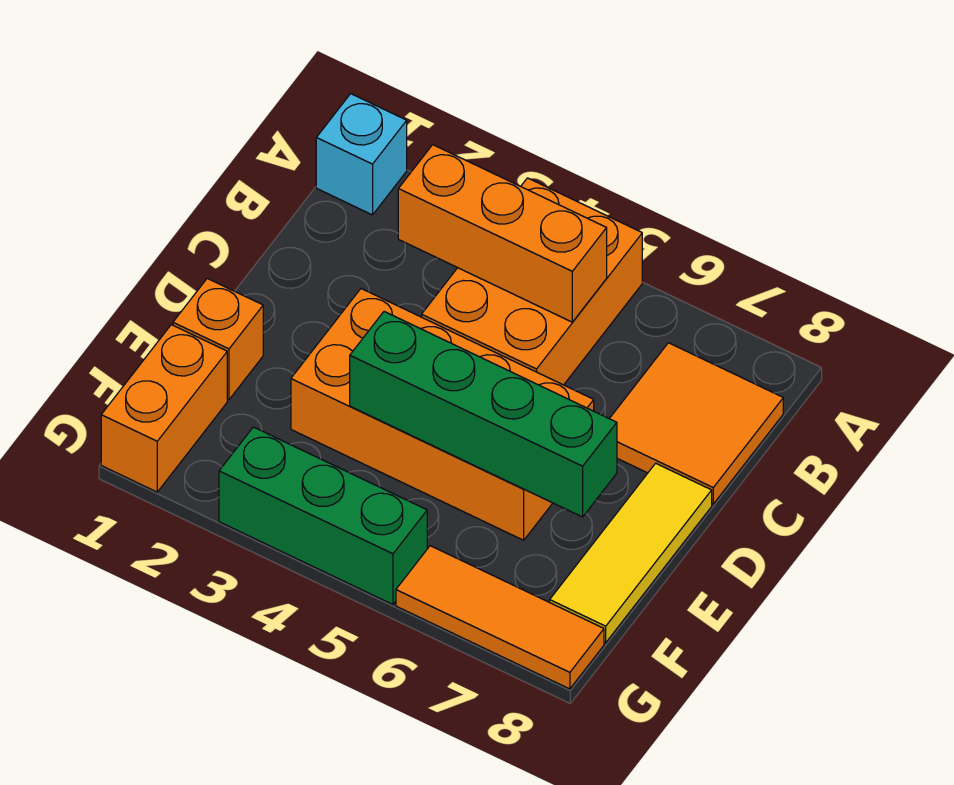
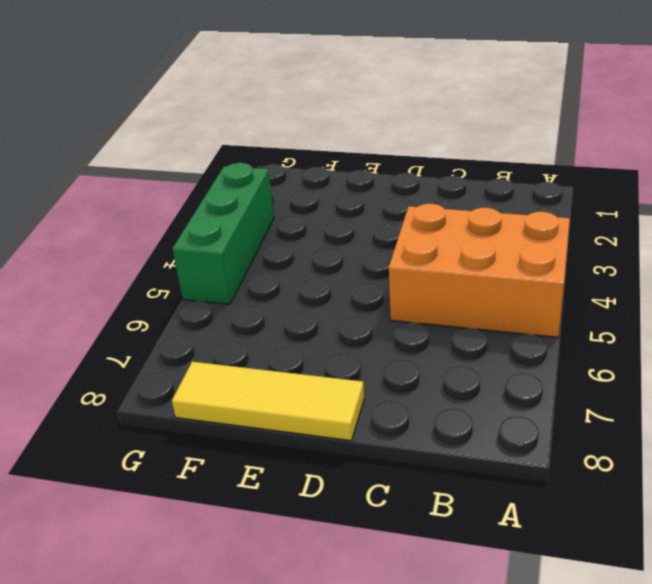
none -> cyan brick A1 level 1
none -> orange tile B7:C8 level 1

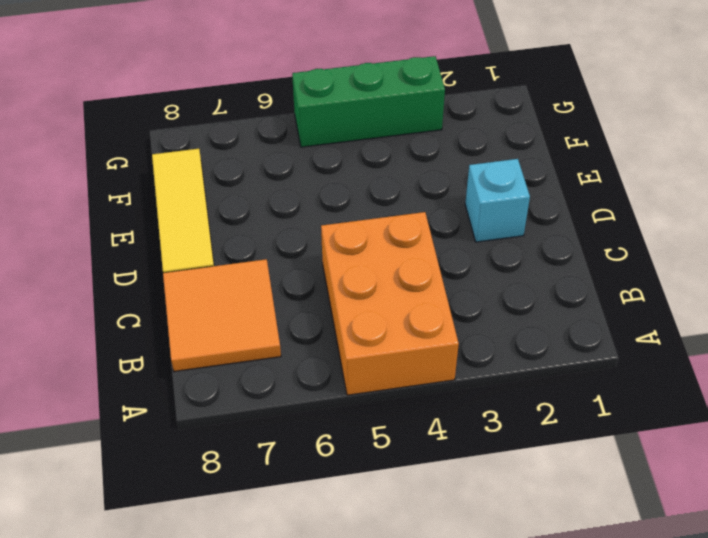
cyan brick D2 level 1 -> cyan brick A1 level 1
none -> orange brick D3:E6 level 1
none -> orange brick E1 level 1

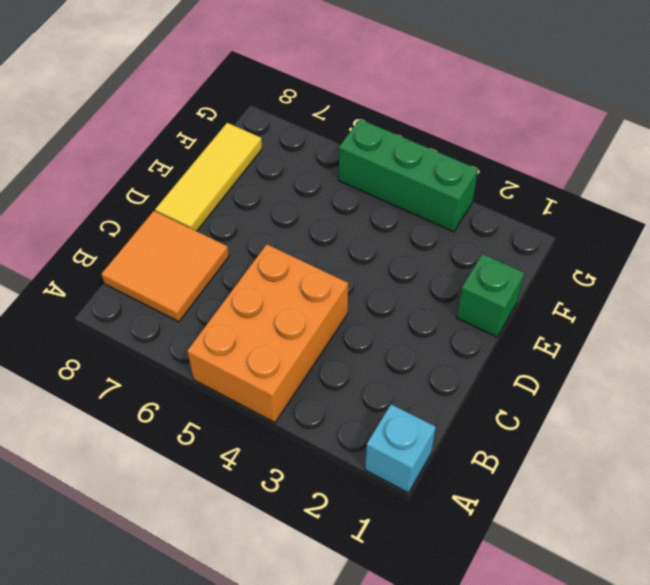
green brick E1 level 1 -> orange brick E1 level 1
none -> orange brick D3:E6 level 1
none -> orange brick F1:G1 level 1

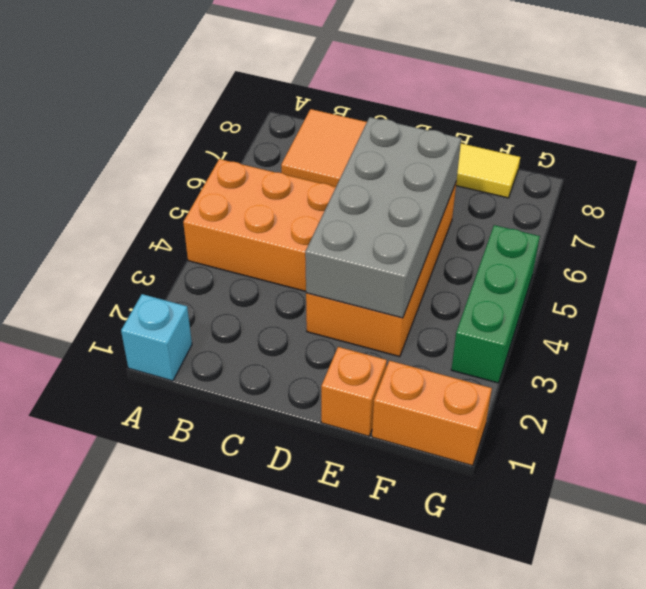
grey brick D3:E6 level 2 -> green brick E4:E7 level 2
none -> orange tile G6:G8 level 1
none -> orange brick B3:B5 level 2

